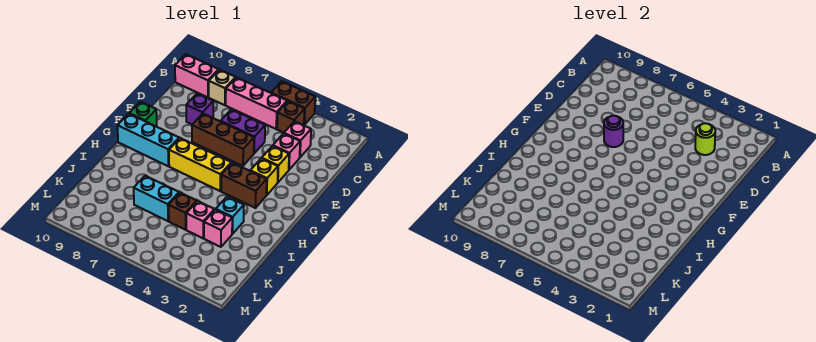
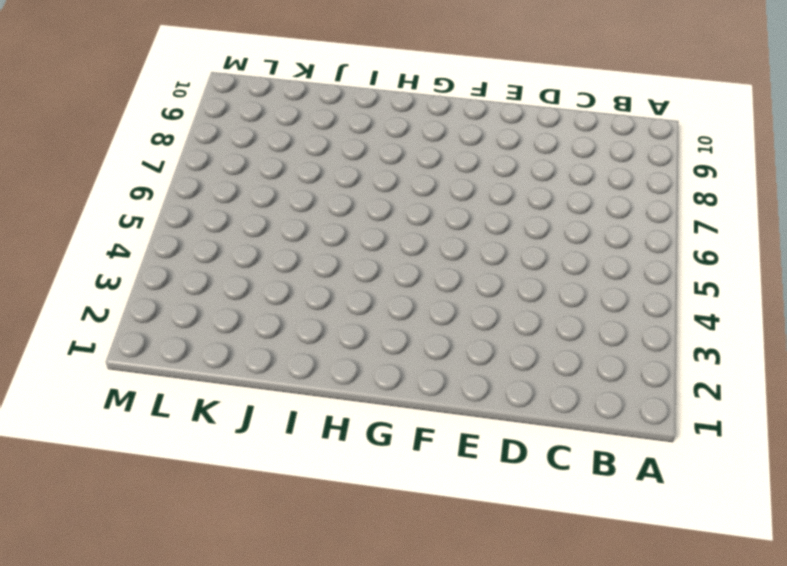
none -> brown brick A4:A5 level 1
none -> brown brick B4 level 1
none -> pink brick B5:B7 level 1

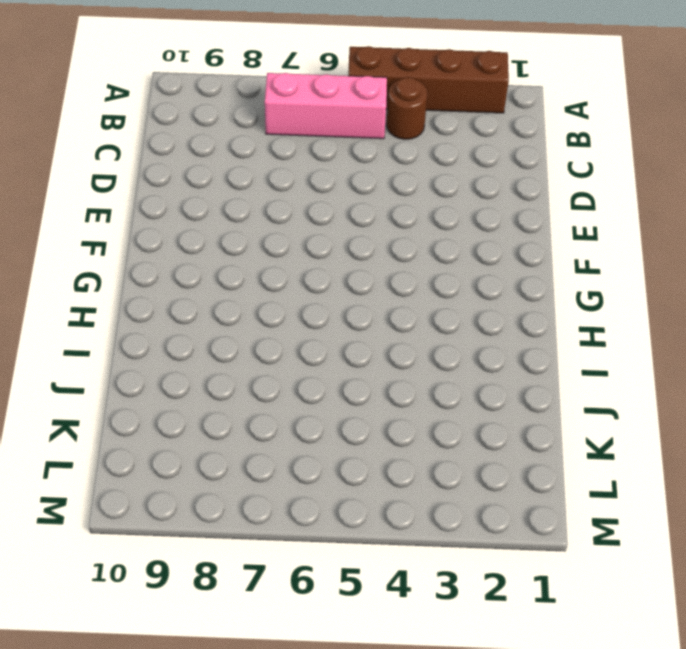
brown brick A2:A5 level 1 -> brown brick A4:A5 level 1
brown round brick B4 level 1 -> brown brick B4 level 1
none -> tan brick B8 level 1
none -> pink brick B9:B10 level 1
none -> pink brick C3 level 1

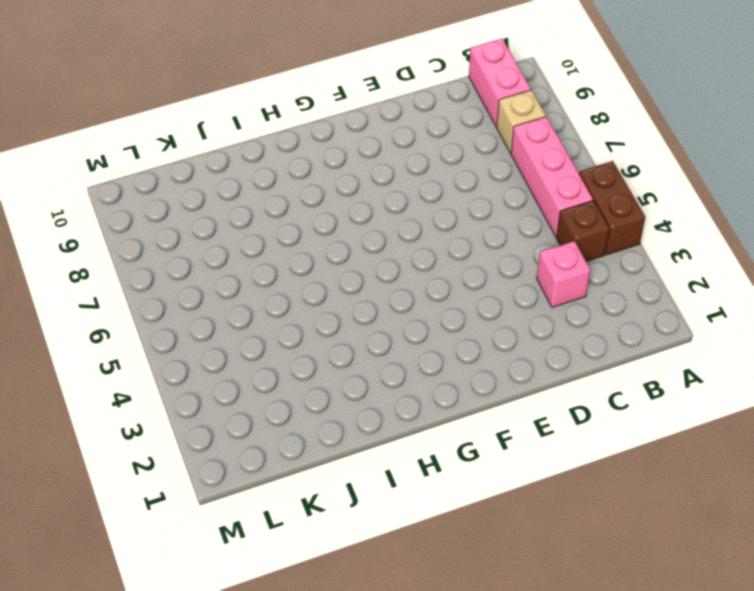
none -> pink brick D3 level 1
none -> purple brick D5:D6 level 1
none -> purple brick D8 level 1

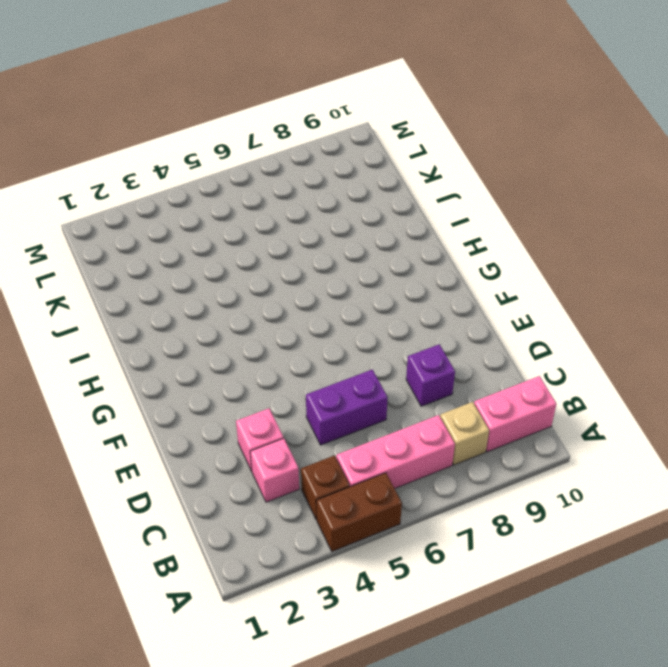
none -> yellow brick E3 level 1
none -> brown brick E5:E7 level 1
none -> yellow brick F3 level 1

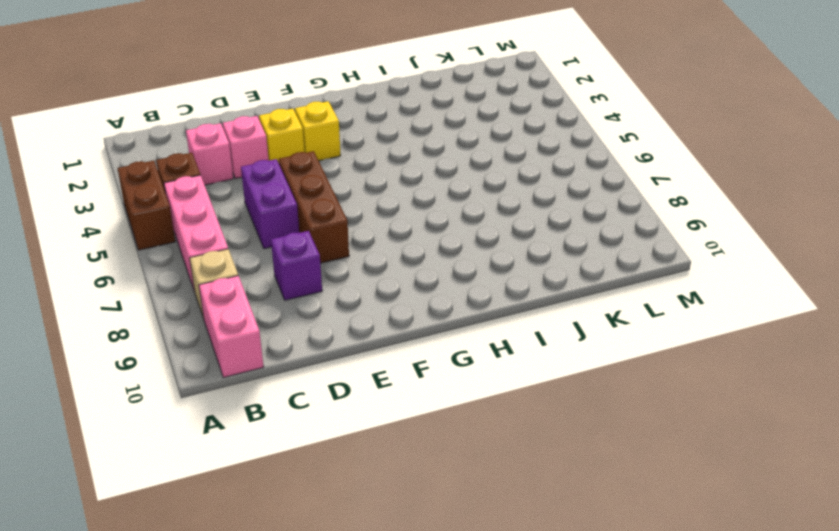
none -> green brick F10 level 1
none -> brown brick G3:G4 level 1
none -> yellow brick G5:G7 level 1

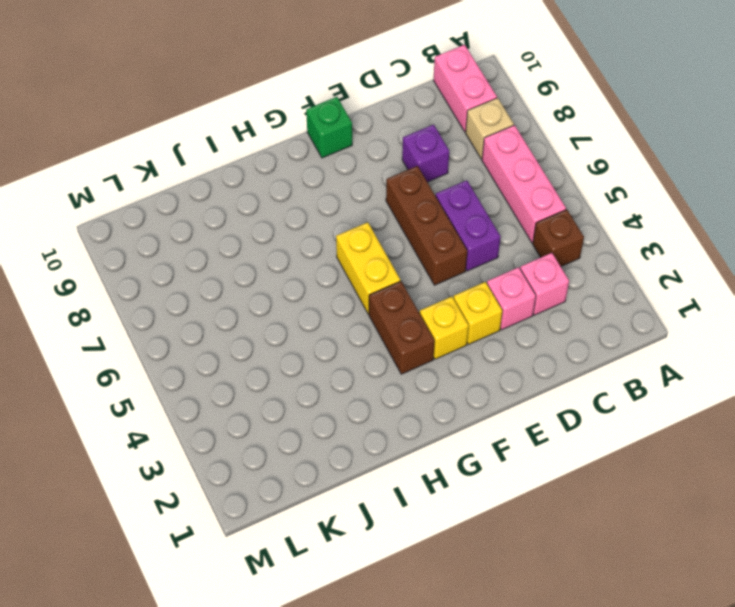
yellow brick G5:G6 level 1 -> yellow brick G5:G7 level 1
none -> brown brick A4:A5 level 1
none -> cyan brick G8:G10 level 1
none -> cyan brick I3 level 1

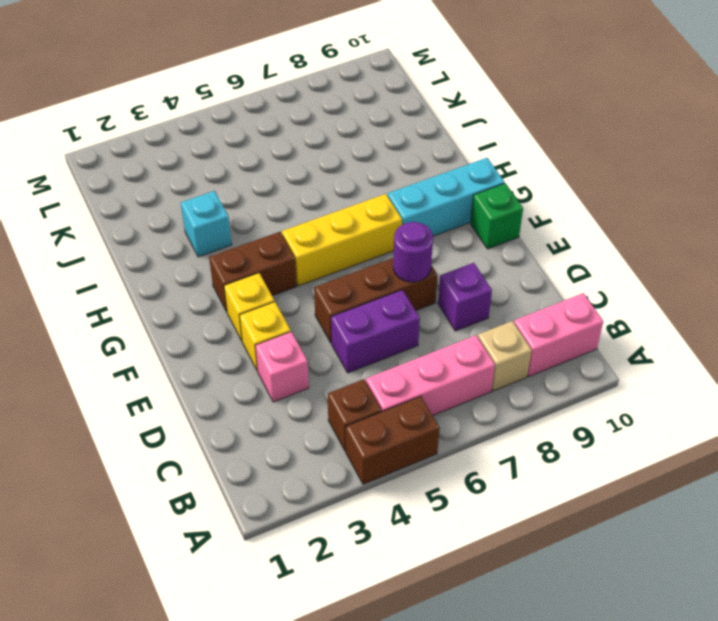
none -> pink brick C3 level 1
none -> pink brick J3 level 1
none -> pink brick J4 level 1

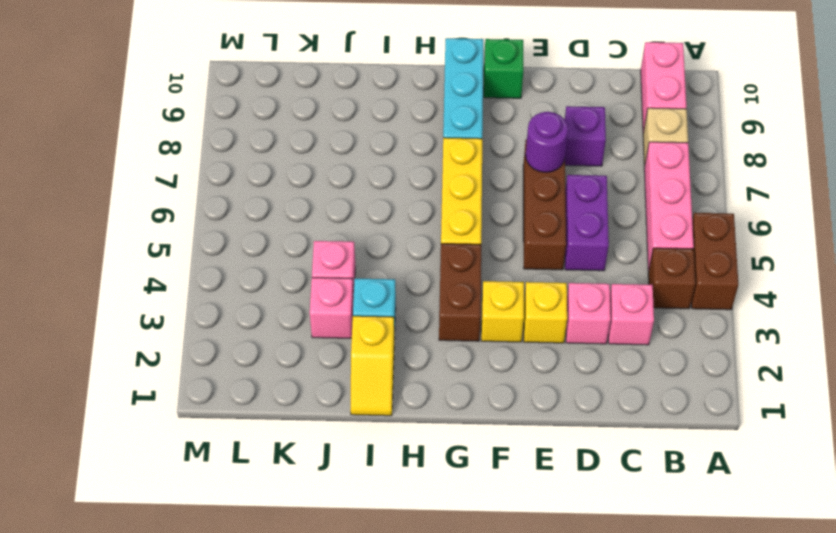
yellow slope I1:I2 level 1 top 2 -> none
none -> brown brick J5 level 1
none -> cyan brick J6:J7 level 1
none -> lime round brick C3 level 2

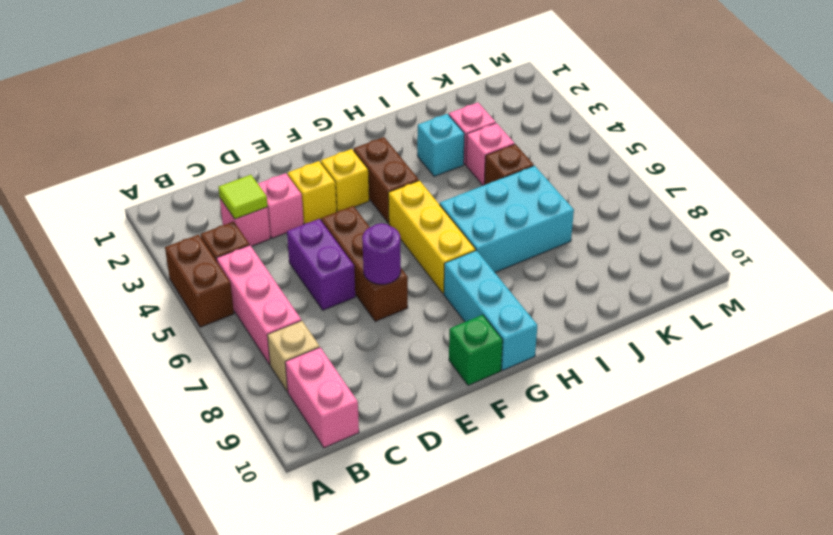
lime tile C3 level 2 -> lime round brick C3 level 2
cyan brick H6:J7 level 1 -> cyan brick J6:J7 level 1
none -> purple brick D8 level 1

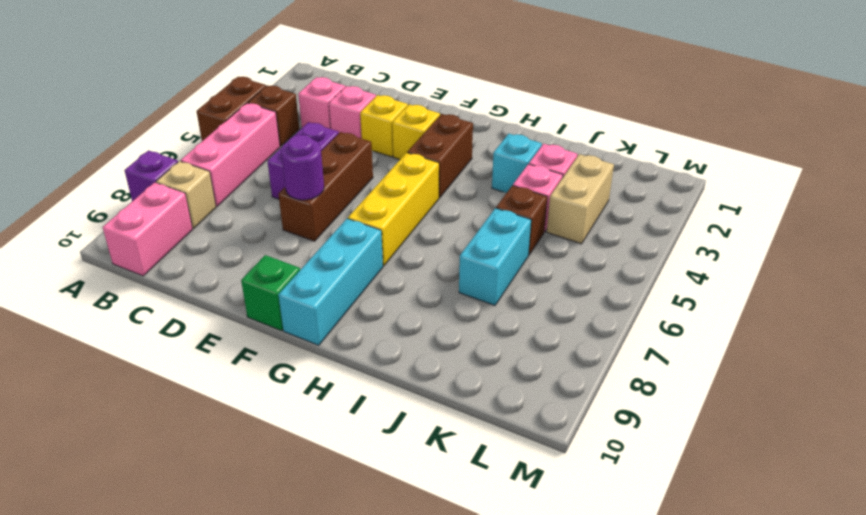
purple brick A8 level 1 -> purple brick D8 level 1
tan brick K3:K4 level 1 -> none
none -> lime round brick C3 level 2

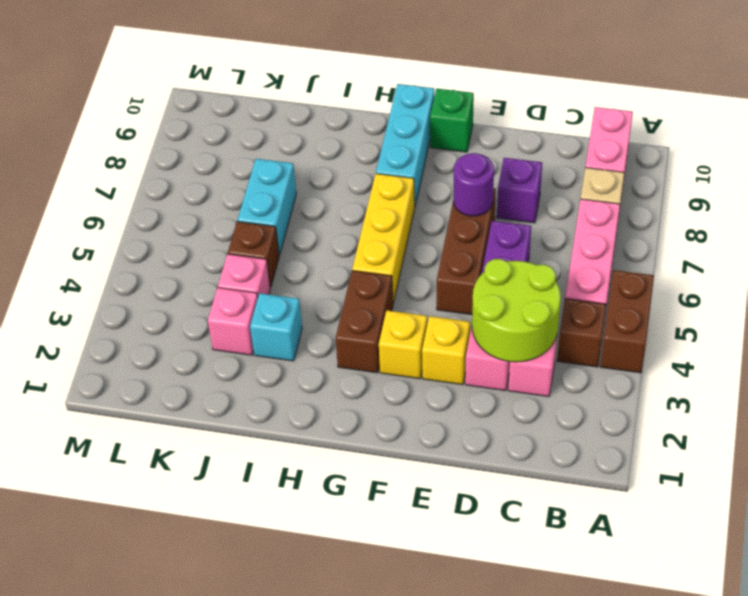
lime round brick C3:D4 level 2 -> lime round brick C3 level 2

